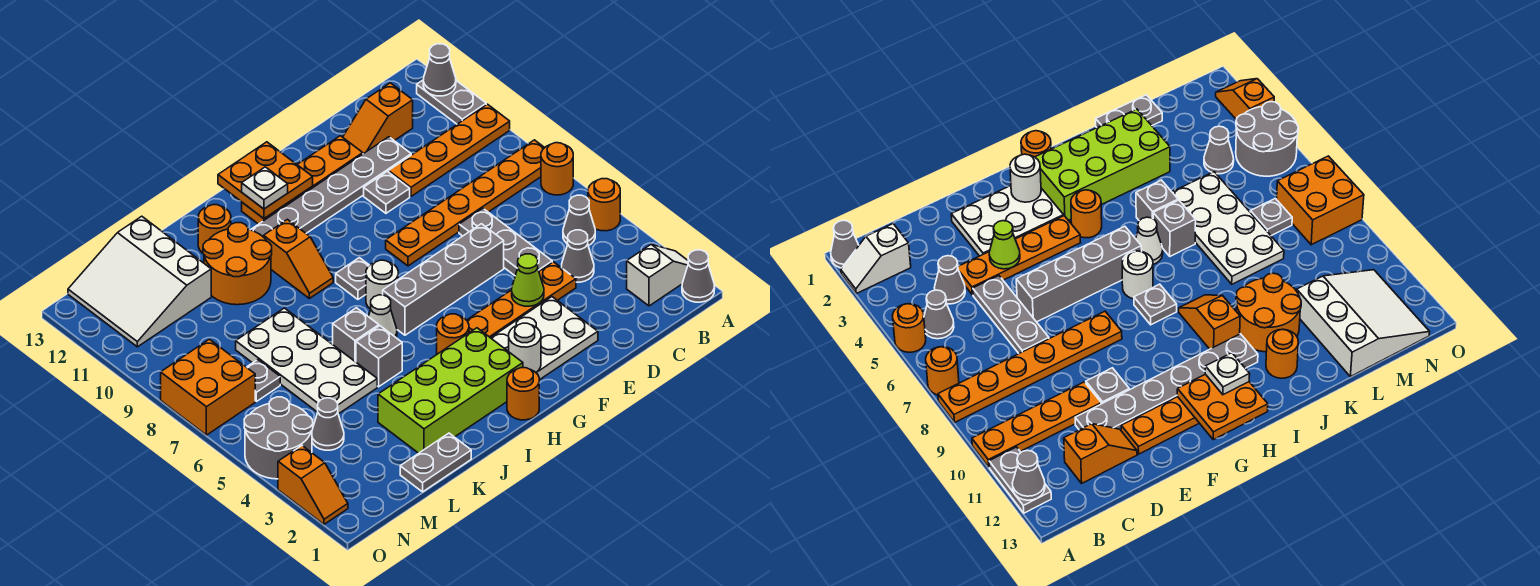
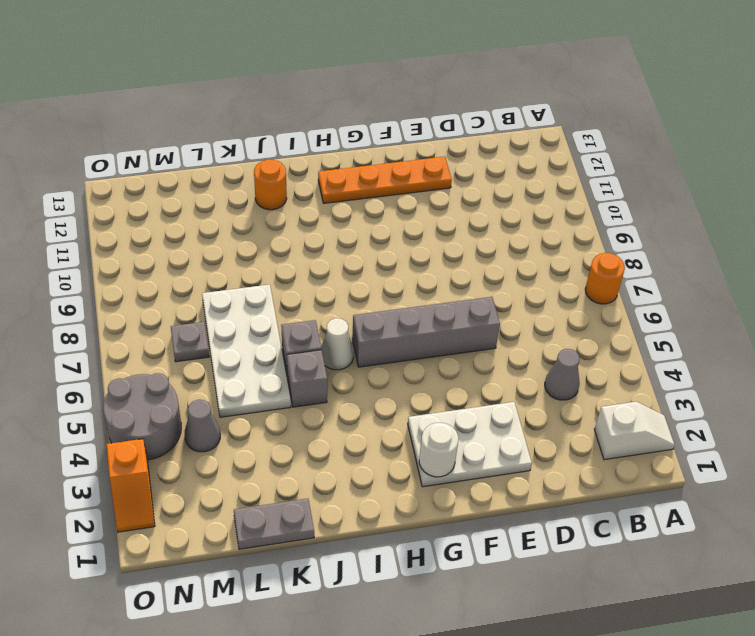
none -> grey cone A1 level 1
none -> orange round brick A5 level 1
none -> orange plate A8:F8 level 1
none -> orange plate A10:D10 level 1

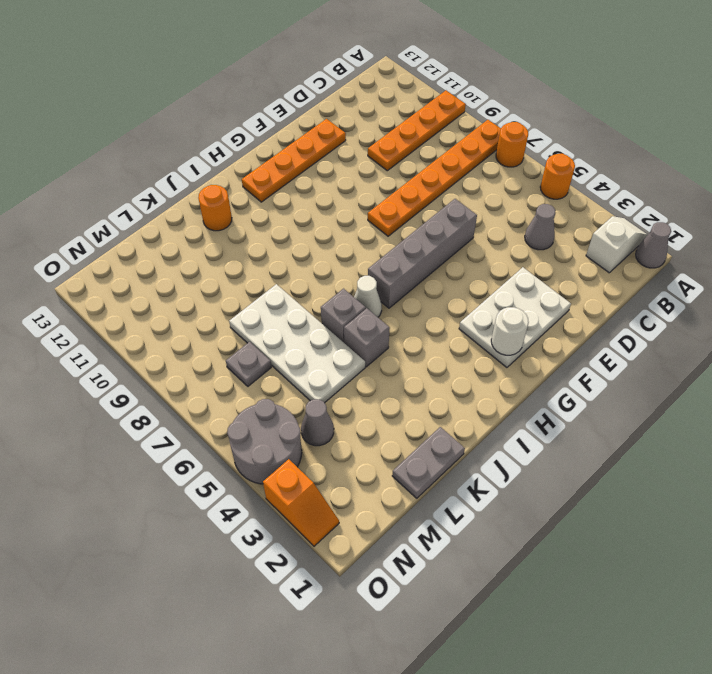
none -> grey plate A11:A12 level 1
none -> grey cone B5 level 1
none -> orange slope C12:D12 level 1 top C
none -> orange plate D4:G4 level 1

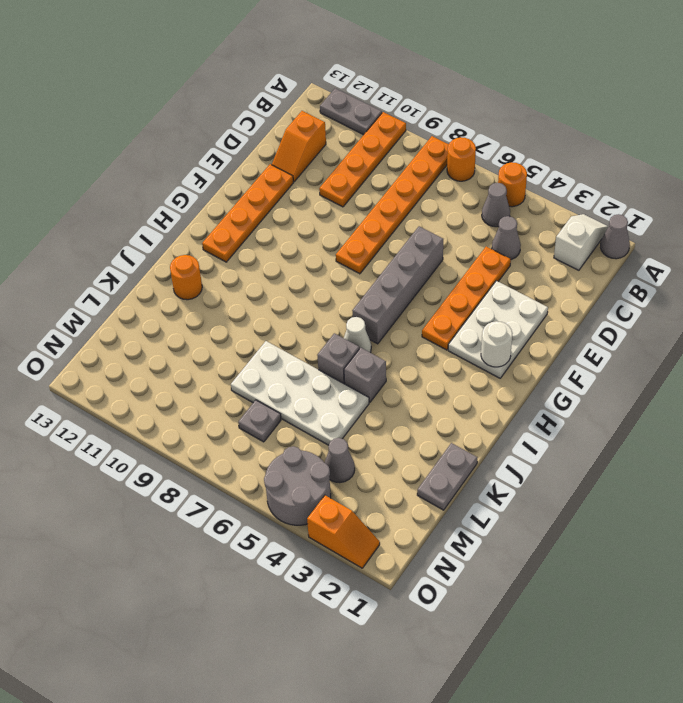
none -> grey plate D5:D7 level 1
none -> grey plate D11:I11 level 1
none -> grey plate E10 level 1
none -> orange round brick H1 level 1

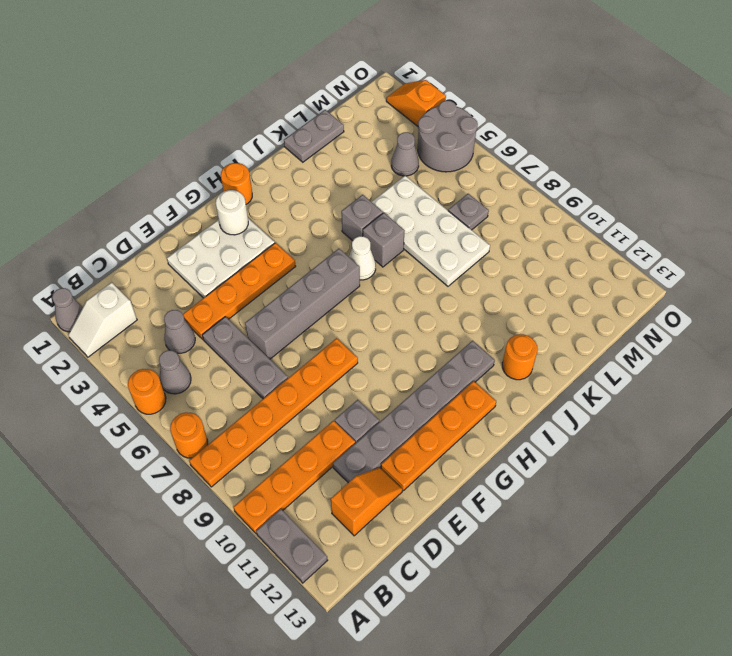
none -> lime brick H2:K3 level 1
none -> orange round brick H4 level 1
none -> white round brick H7 level 1
none -> grey plate H8 level 1

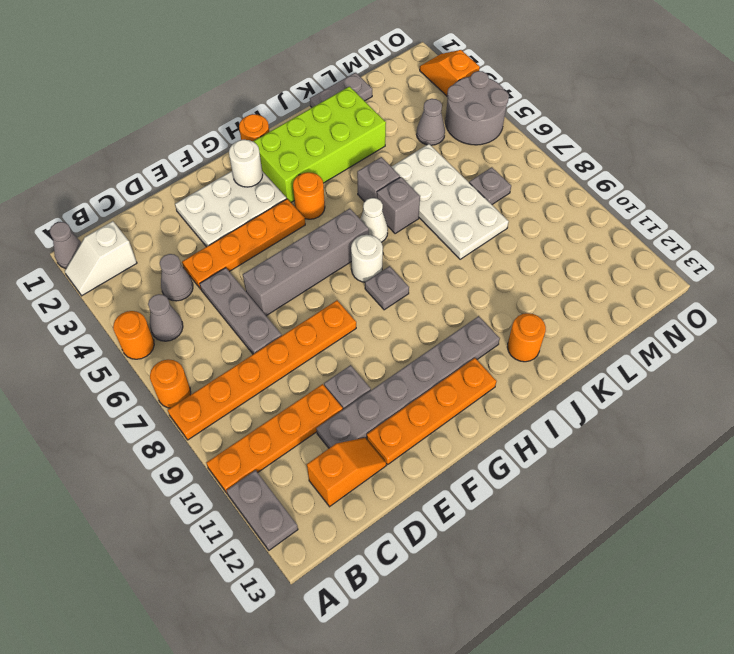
none -> orange slope I9:I10 level 1 top 10
none -> orange round brick J10:K11 level 1
none -> white slope L11:N13 level 1 top L
none -> orange brick N7:O8 level 1

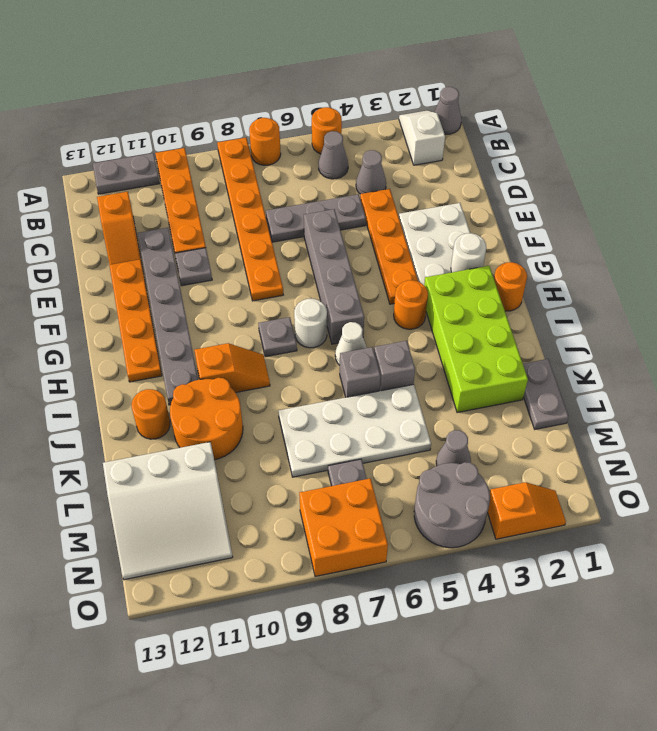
none -> grey cone A12 level 2
none -> lime cone E4 level 2
none -> orange plate G12:H13 level 2
none -> white plate H12 level 3

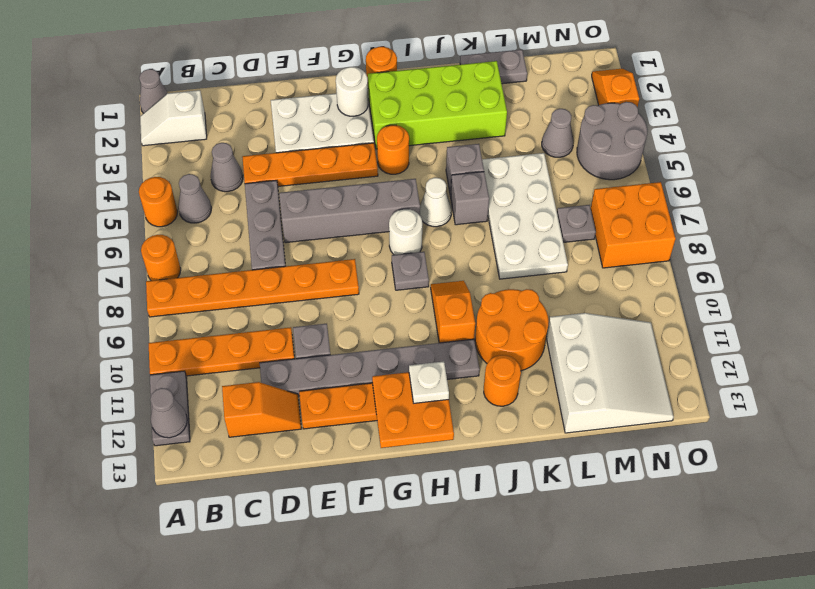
none -> lime cone E4 level 2

